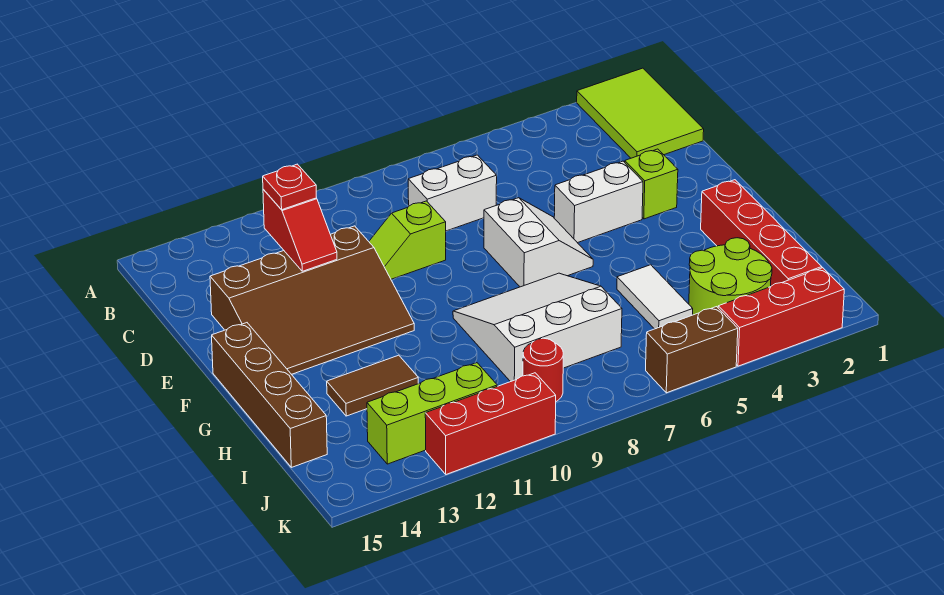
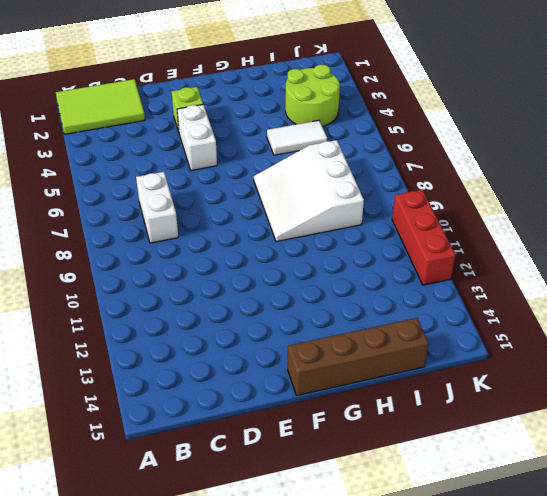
none -> lime slope D9:D10 level 1 top 9
none -> brown slope D11:F14 level 1 top D
none -> white slope E6:F7 level 1 top 7

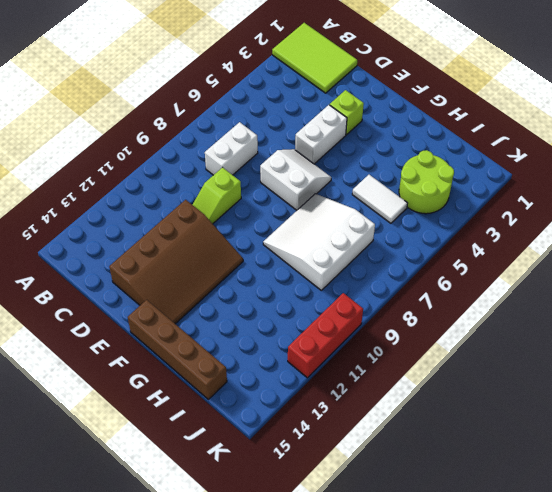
none -> red brick G2:J2 level 1
none -> brown tile H12:H13 level 1
none -> red round brick J9 level 1

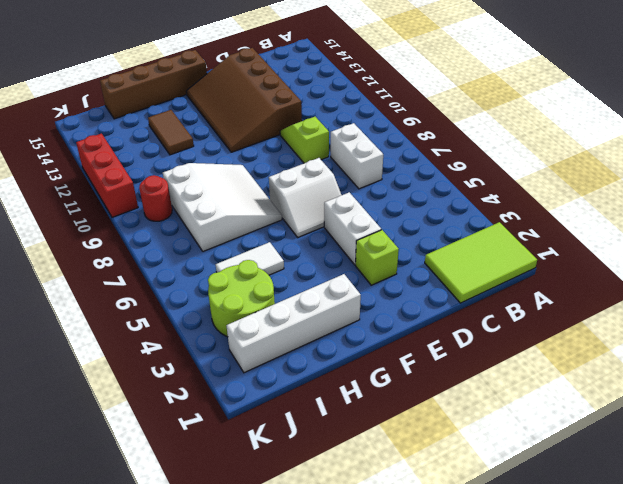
white brick G2:J2 level 1 -> red brick G2:J2 level 1
none -> lime brick J11:J13 level 1
none -> red brick K2:K4 level 1
none -> brown brick K5:K6 level 1

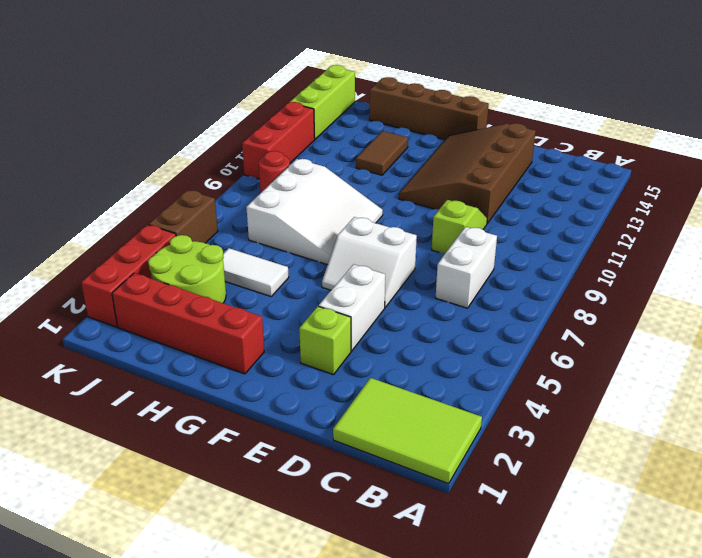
lime brick K13:K15 level 1 -> lime brick J11:J13 level 1
none -> red slope C12:D12 level 2 top C
none -> red plate C12 level 3

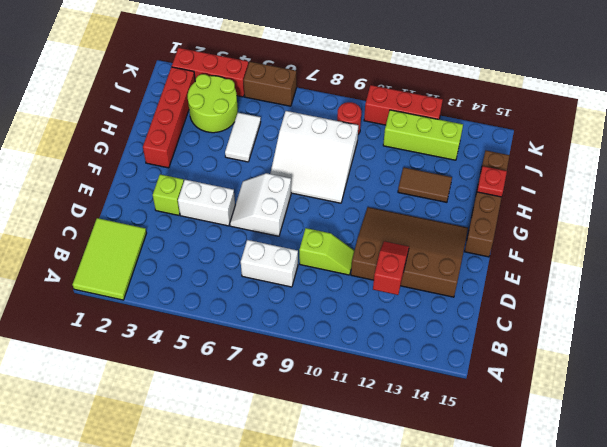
red plate H15 level 2 -> red plate C12 level 3

